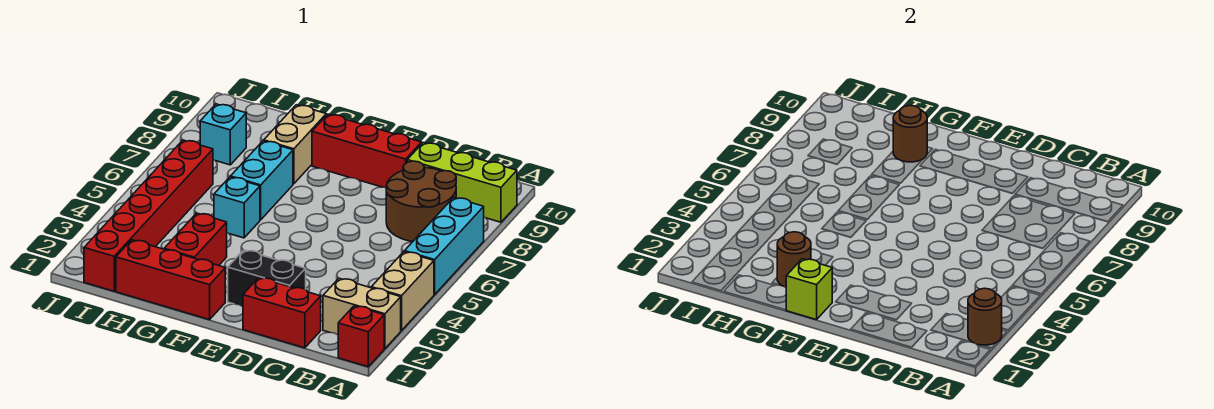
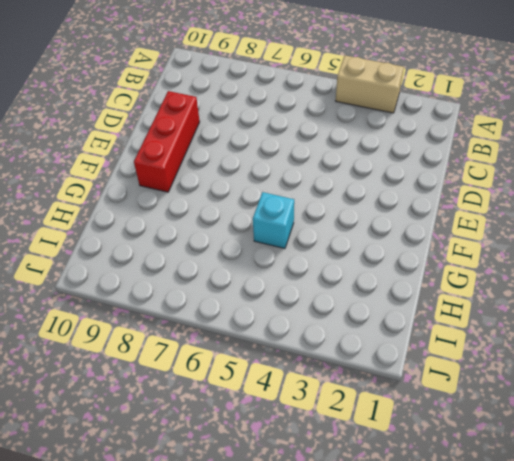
none -> red brick A1 level 1
none -> tan brick A2:B2 level 1
none -> cyan brick A5:A7 level 1

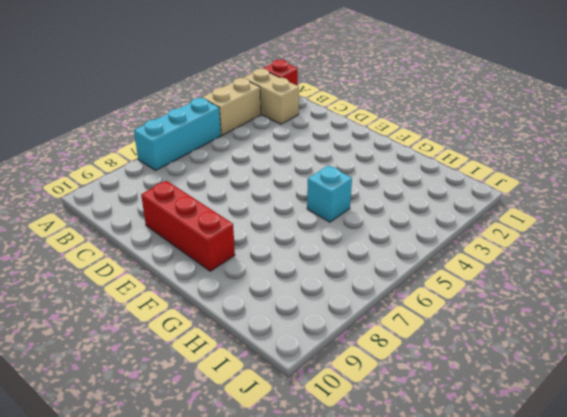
none -> lime brick A9:C9 level 1
none -> brown round brick B7:C8 level 1
none -> red brick C1:D1 level 1

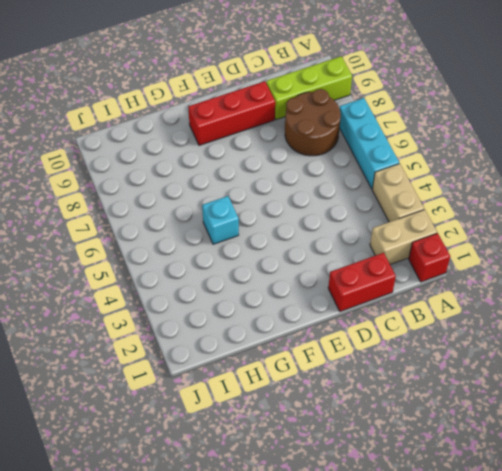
none -> black brick D2:E2 level 1
none -> red brick F1:H1 level 1
none -> red brick G2:G3 level 1

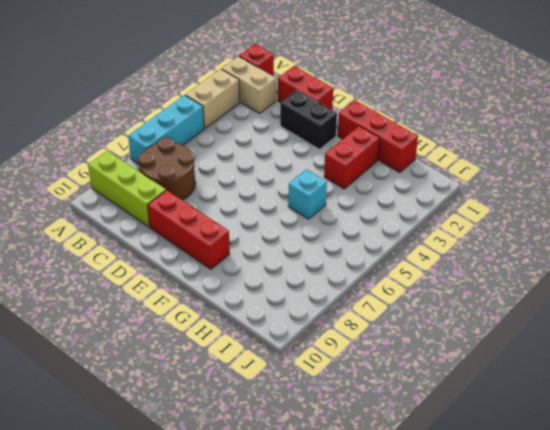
none -> cyan brick G6:G7 level 1
none -> tan brick G8:G9 level 1
none -> red brick I1:I6 level 1

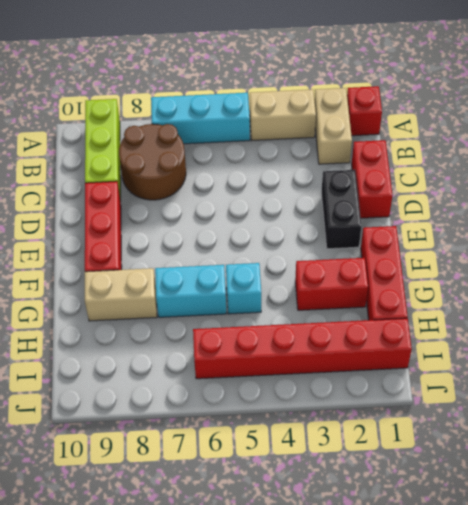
none -> cyan brick I8 level 1
none -> brown round brick A2 level 2
none -> lime brick F1 level 2

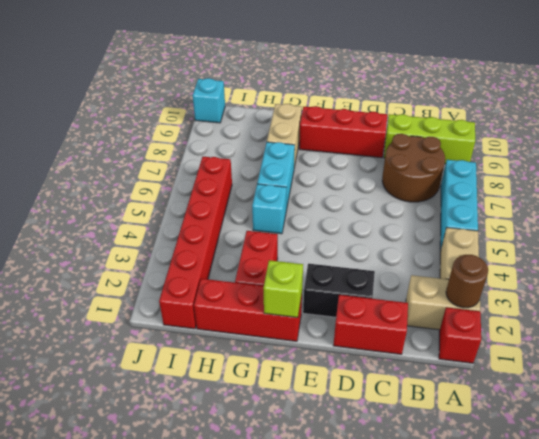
cyan brick J10 level 1 -> cyan brick I8 level 1
none -> brown round brick G2 level 2
none -> brown round brick G9 level 2

